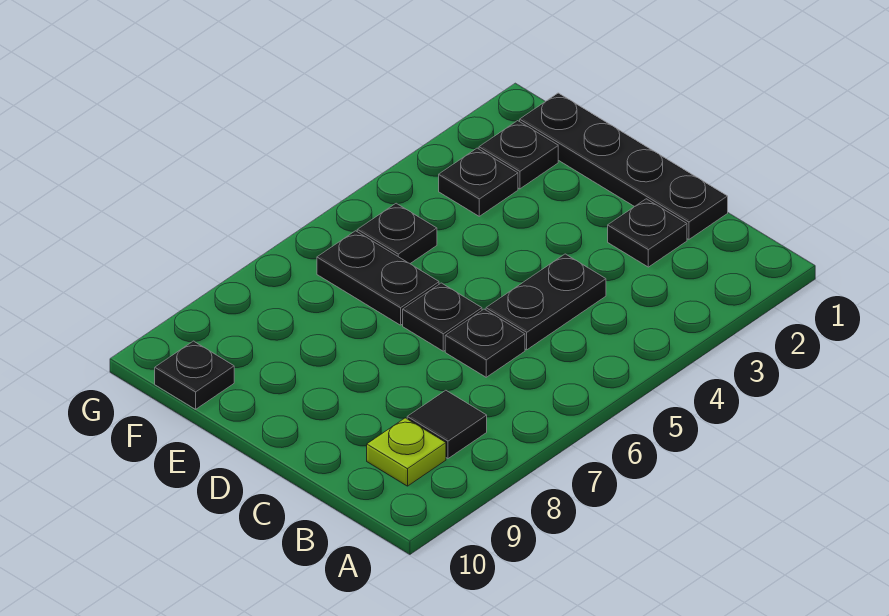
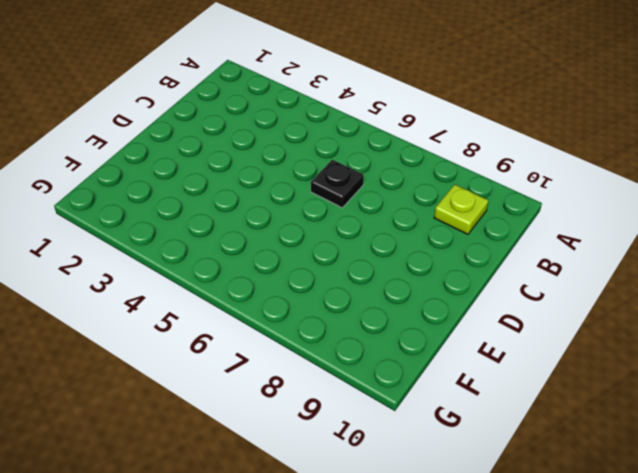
none -> black tile B8 level 1
none -> black plate C1:F1 level 1
none -> black plate C2 level 1

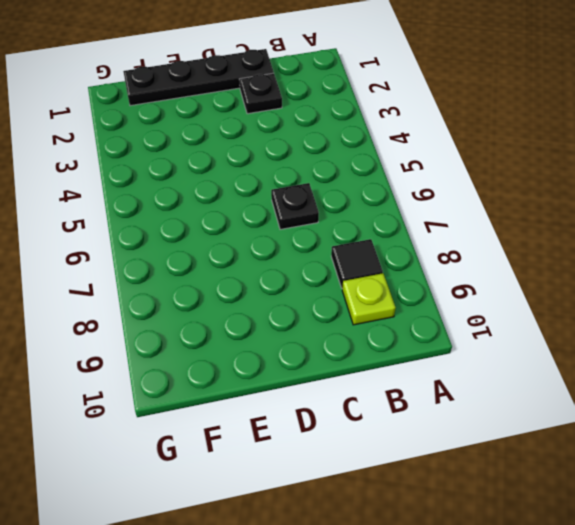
none -> black plate C4:C5 level 1
none -> black plate D6 level 1
none -> black plate E6:F6 level 1

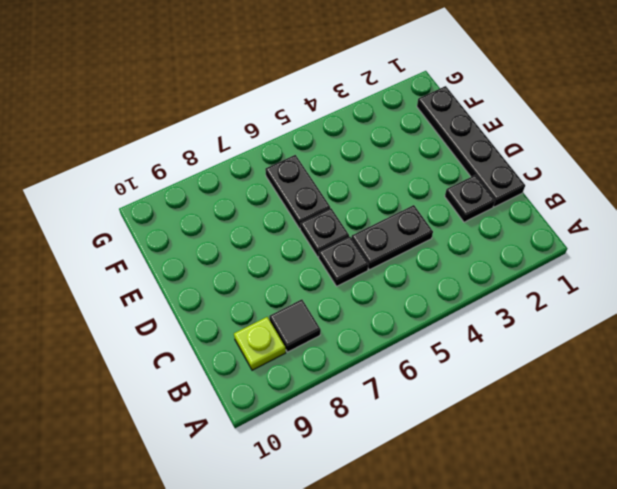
none -> black plate F2 level 1
none -> black plate F3 level 1
none -> black plate F5 level 1

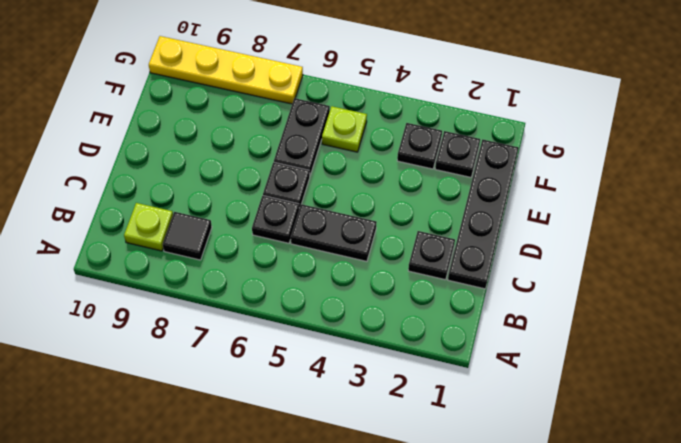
lime plate F5 level 1 -> black plate F5 level 1
yellow plate G7:G10 level 1 -> none
none -> black plate F10 level 1

